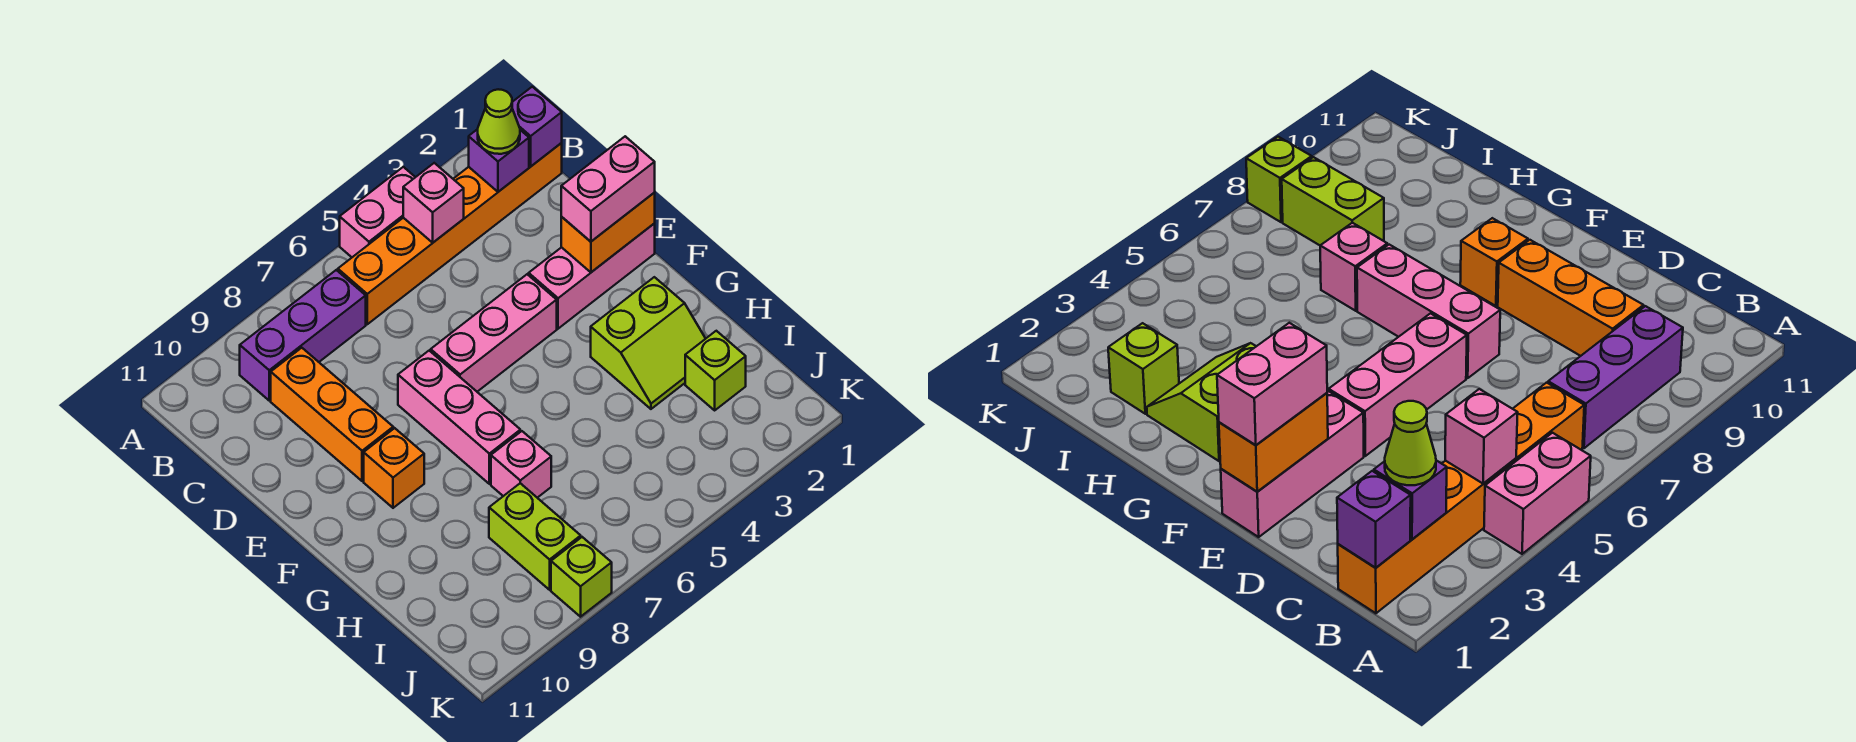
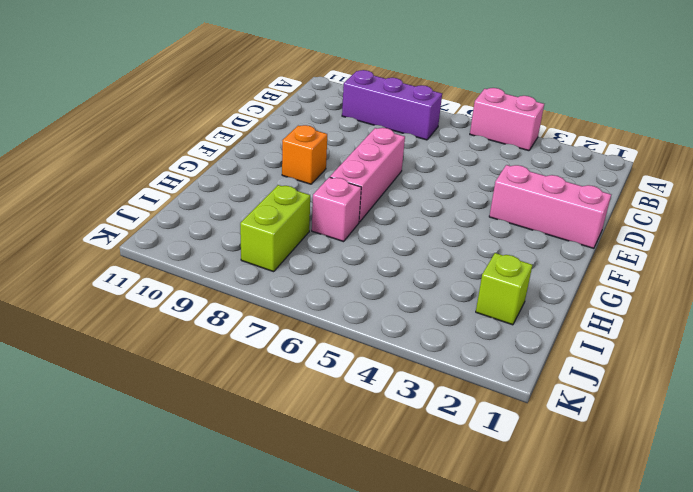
none -> orange brick B1:B6 level 1
none -> orange brick C9:E9 level 1
none -> pink brick E4:E6 level 1

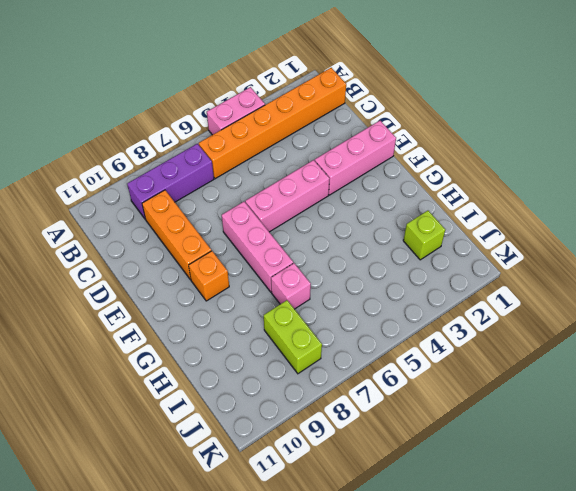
none -> lime slope G2:H3 level 1 top G
none -> lime brick K8 level 1
none -> purple brick B1 level 2

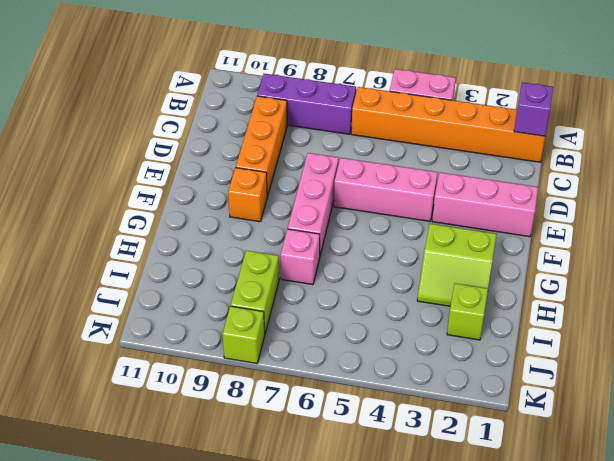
none -> purple brick B2 level 2
none -> pink brick B4 level 2
none -> orange brick E1:E2 level 2

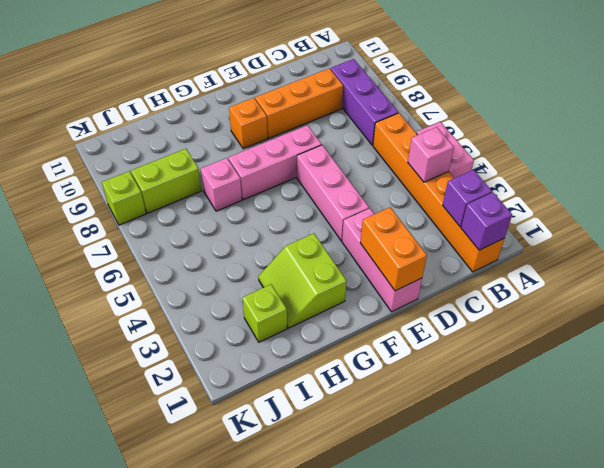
none -> lime cone B2 level 3
none -> pink brick E1:E2 level 3

